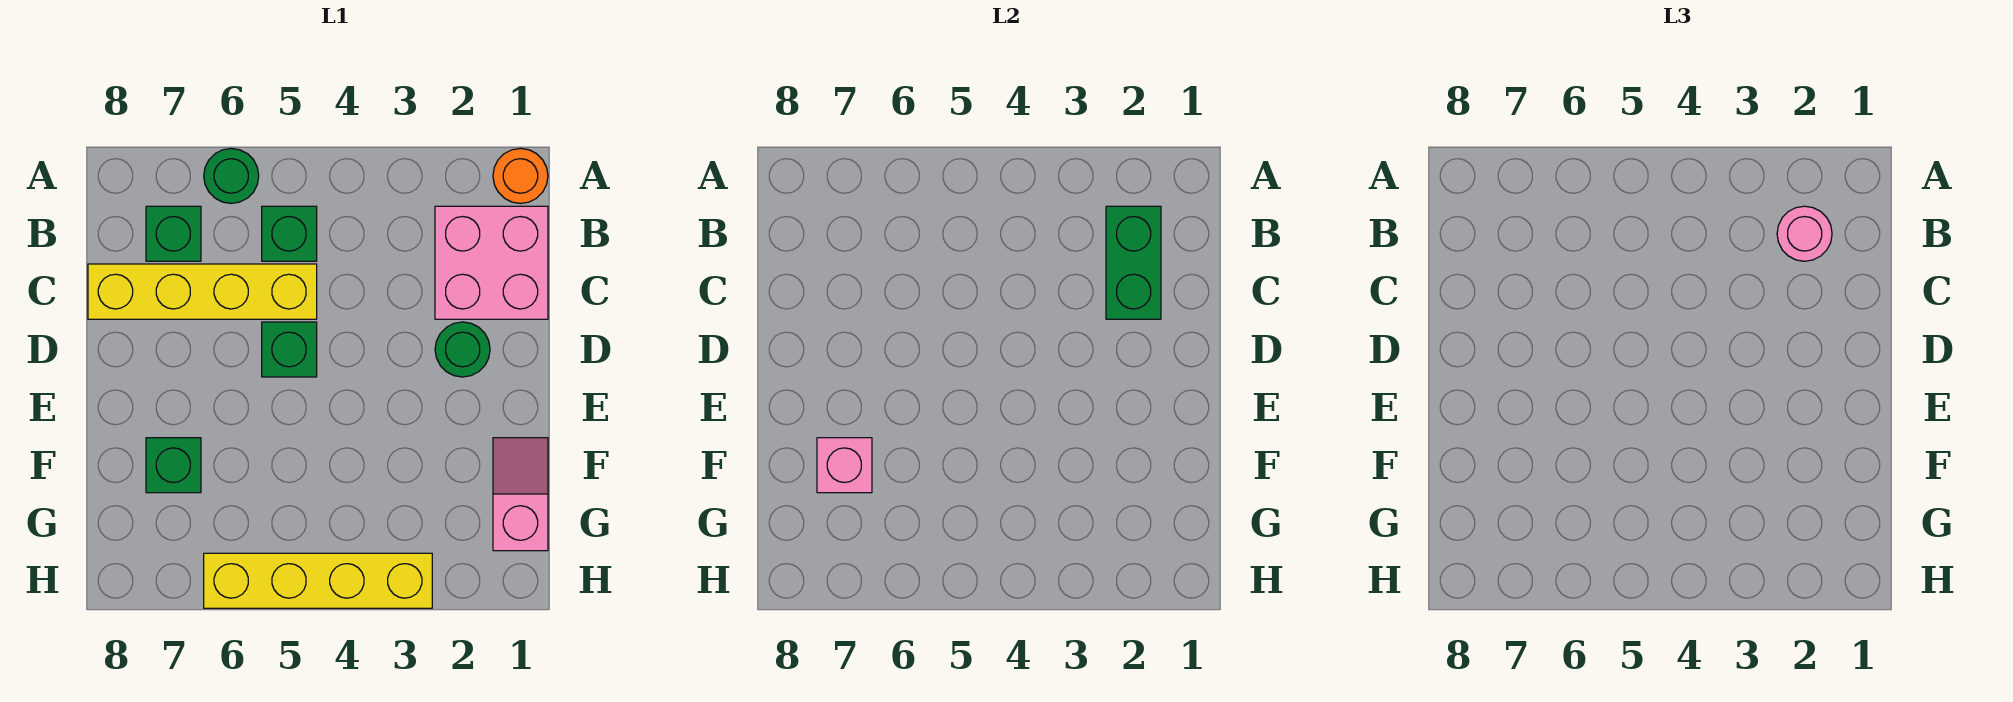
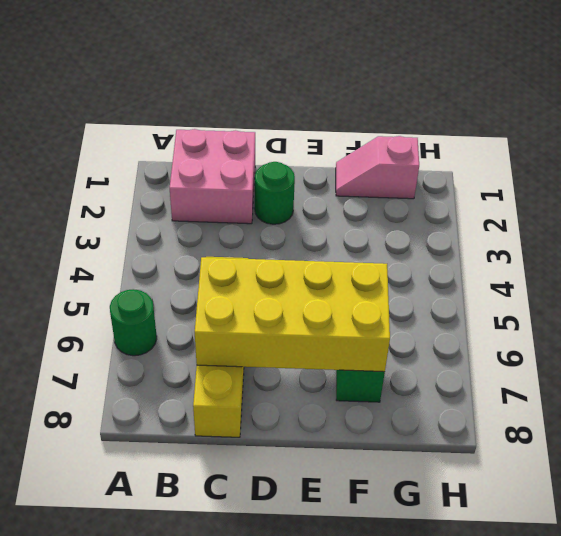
yellow brick C6:F7 level 2 -> pink brick F7 level 2
none -> orange round brick A1 level 1
none -> green brick B5 level 1
none -> green brick B7 level 1

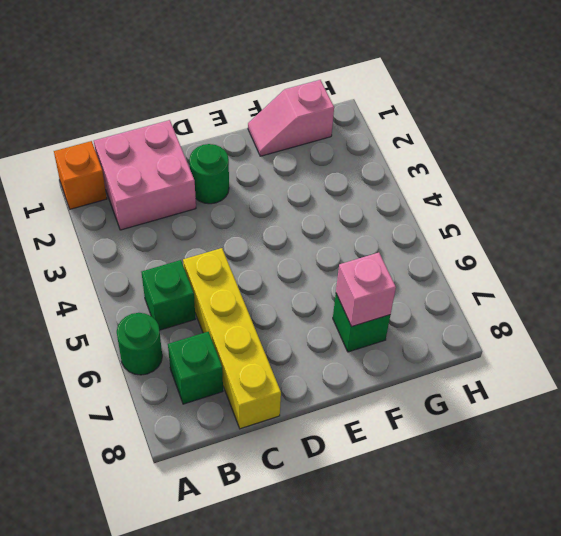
orange brick A1 level 1 -> orange round brick A1 level 1
none -> green brick D5 level 1
none -> yellow brick H3:H6 level 1
none -> green brick B2:C2 level 2

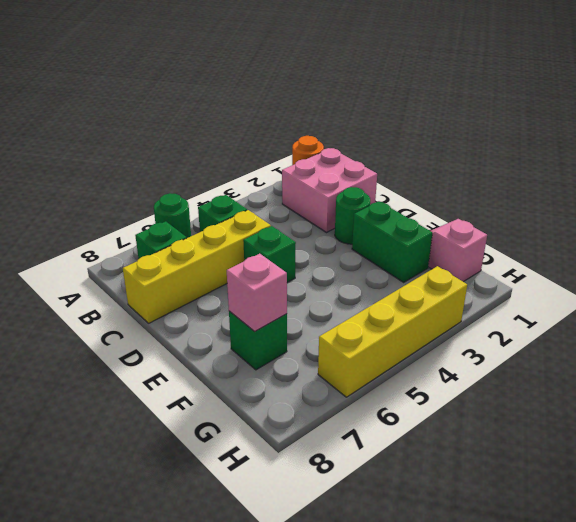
green brick E2:F2 level 1 -> green brick B2:C2 level 2
none -> pink round brick B2 level 3

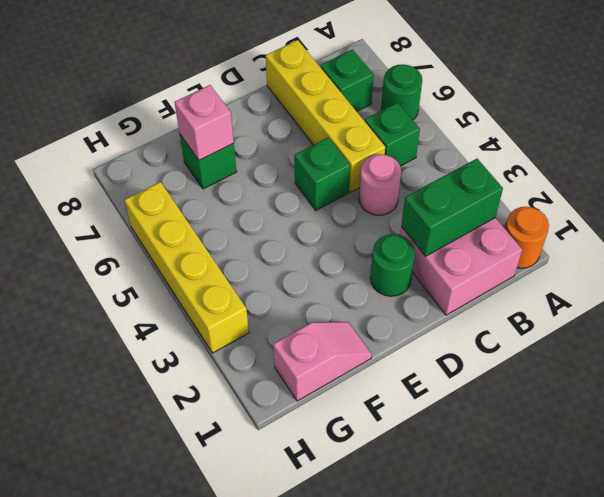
pink round brick C4 level 1 -> pink round brick B2 level 3

